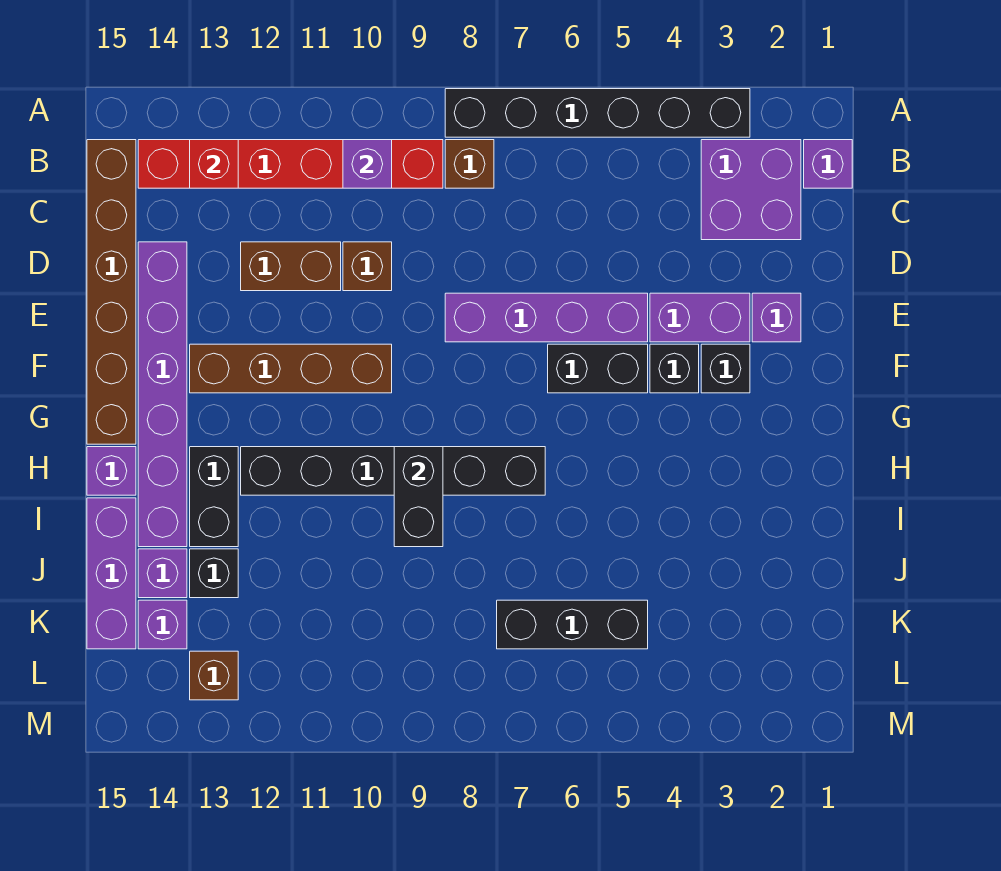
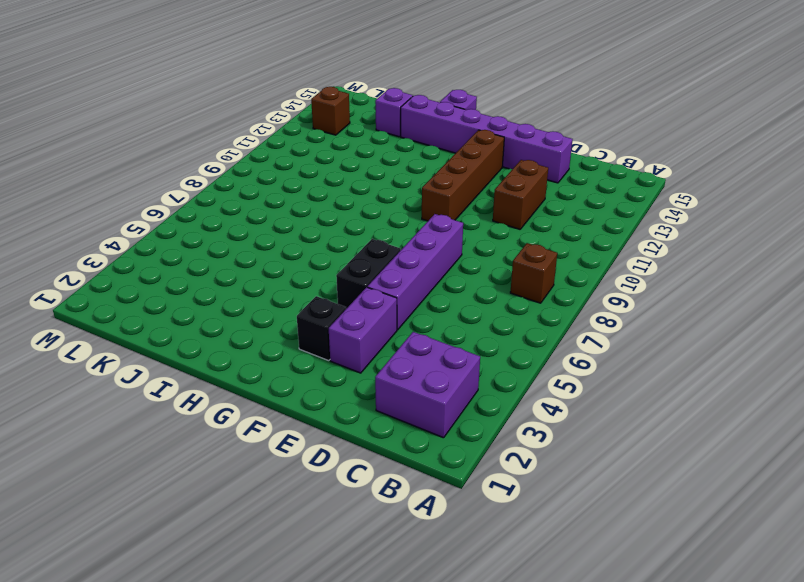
none -> black brick A3:A8 level 1
none -> purple brick B1 level 1
none -> red brick B9:B14 level 1

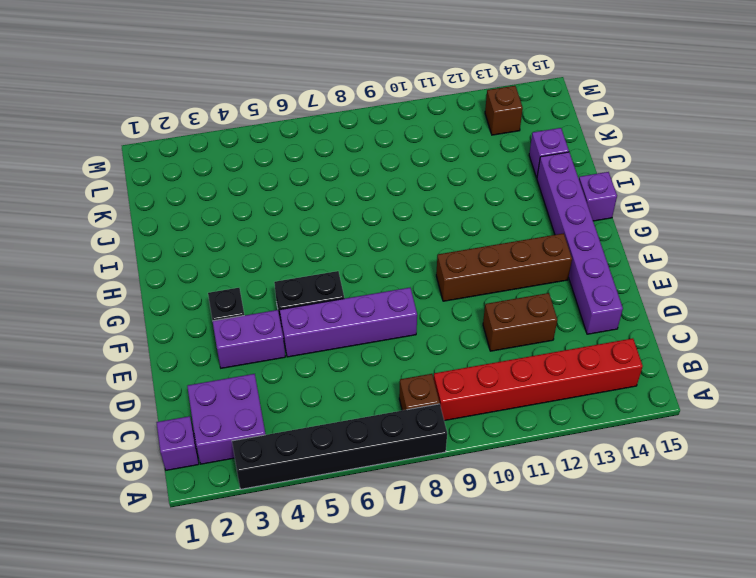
none -> brown brick B15:G15 level 1
none -> brown brick D10 level 1
none -> purple brick E2 level 1

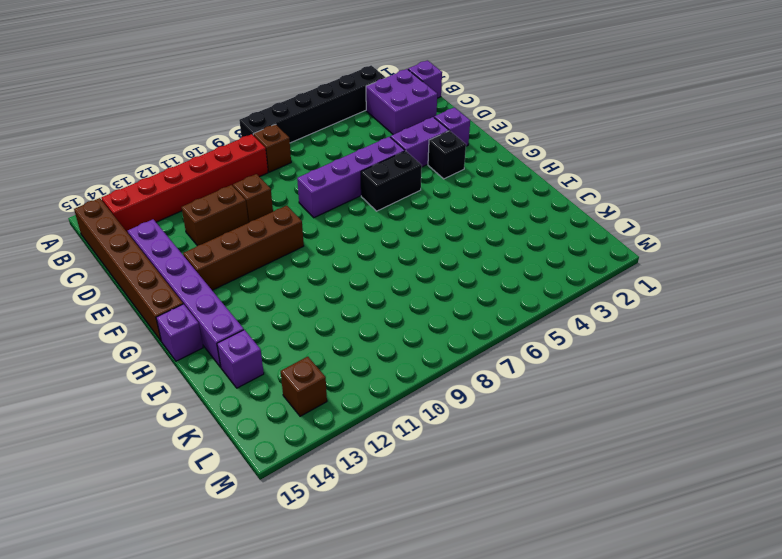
none -> black brick F4 level 1
none -> black brick H7:H12 level 1
none -> black brick H13:I13 level 1

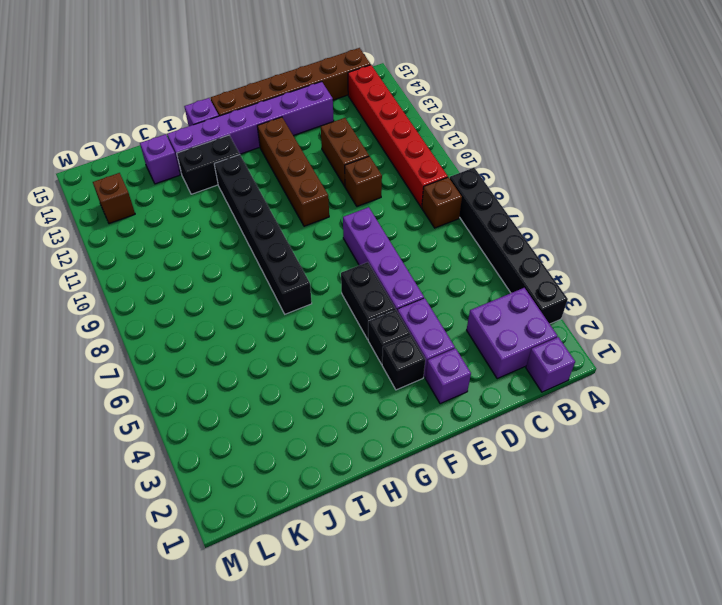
none -> purple brick I15:K15 level 1
none -> black brick J13 level 1
none -> black brick K5:K7 level 1

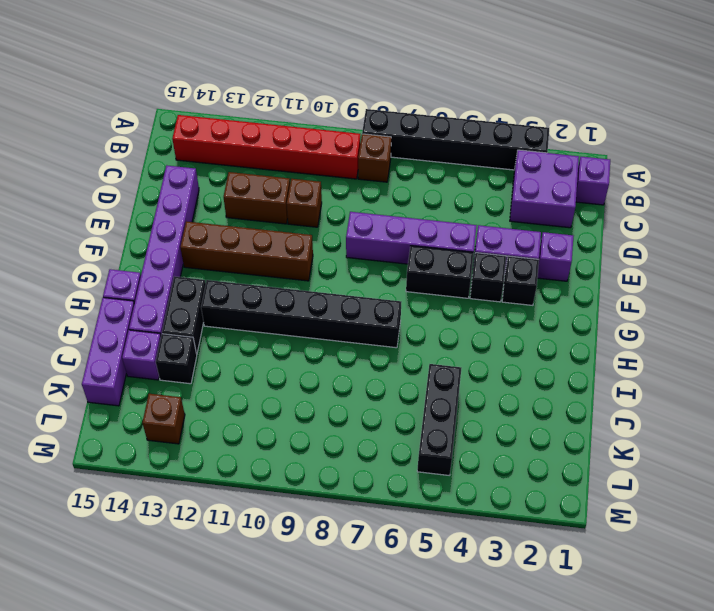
black brick J5:L5 level 1 -> black brick K5:K7 level 1
none -> brown brick B15:G15 level 1
none -> purple brick K14 level 1
none -> purple brick B10 level 2

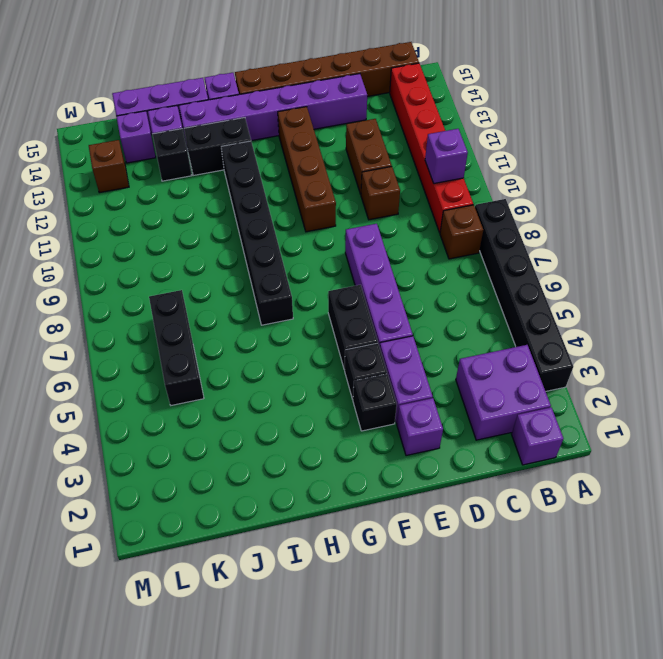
none -> red brick B13 level 2
none -> black brick H9:I9 level 2

